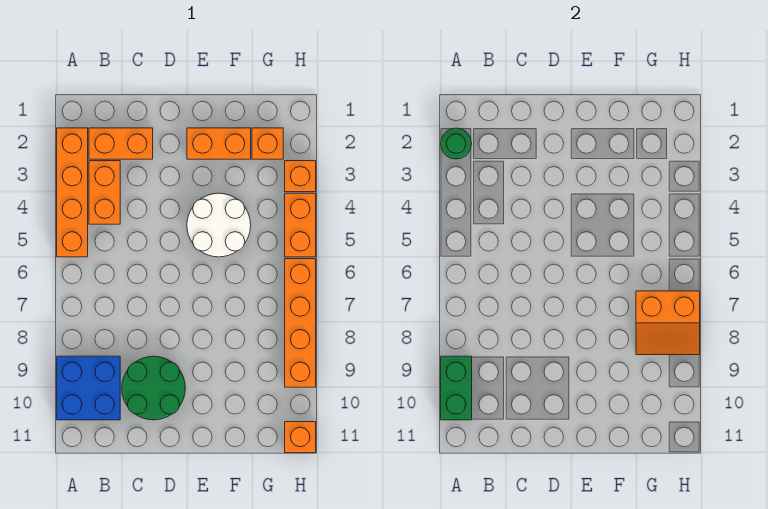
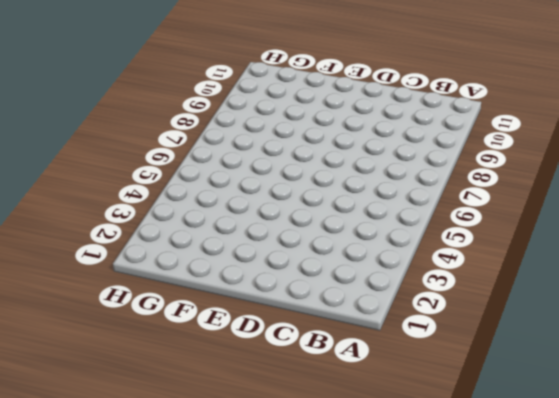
none -> orange brick A2:A5 level 1
none -> blue brick A9:B10 level 1
none -> orange brick B2:C2 level 1

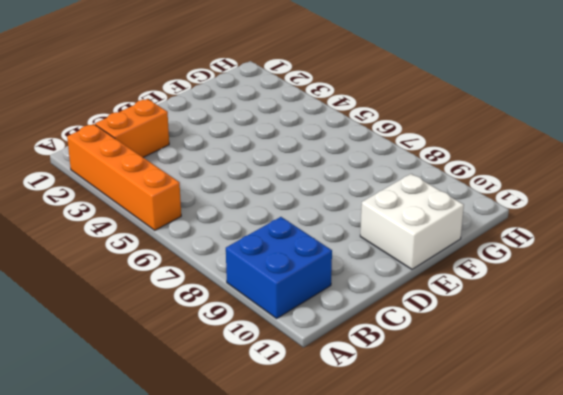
white brick E10:F11 level 1 -> none
none -> orange brick B3:B4 level 1
none -> green round brick C9:D10 level 1
none -> orange brick E2:F2 level 1

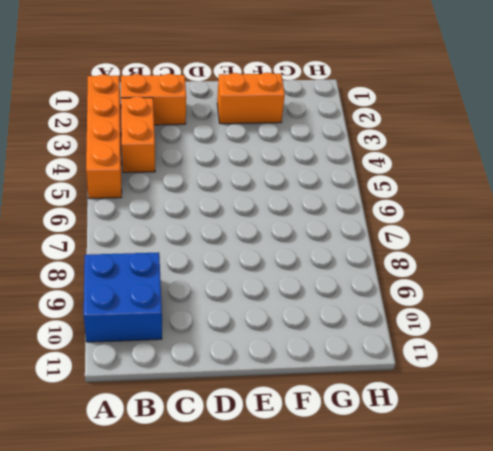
none -> green round brick C9:D10 level 1
none -> white round brick E4:F5 level 1
none -> orange brick G2 level 1

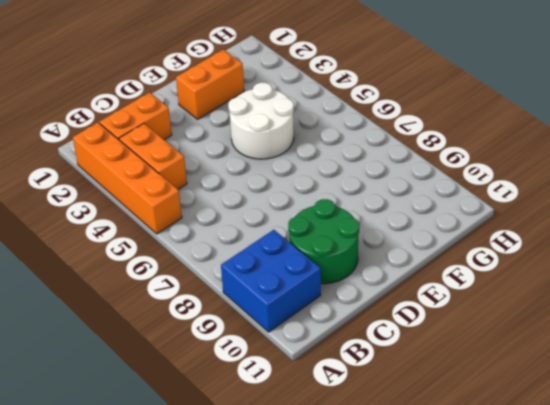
none -> orange brick G2 level 1
none -> orange brick H3 level 1
none -> orange brick H4:H5 level 1

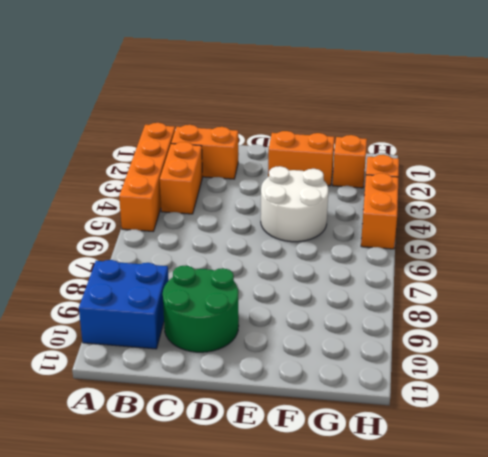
none -> orange brick H6:H9 level 1
none -> orange brick H11 level 1
none -> green round brick A2 level 2

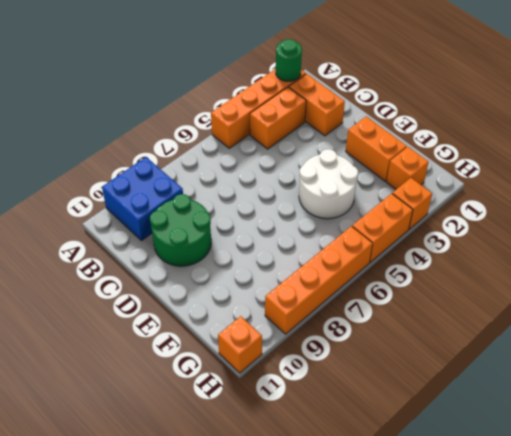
none -> green brick A9:A10 level 2
none -> orange slope G7:H8 level 2 top 7

